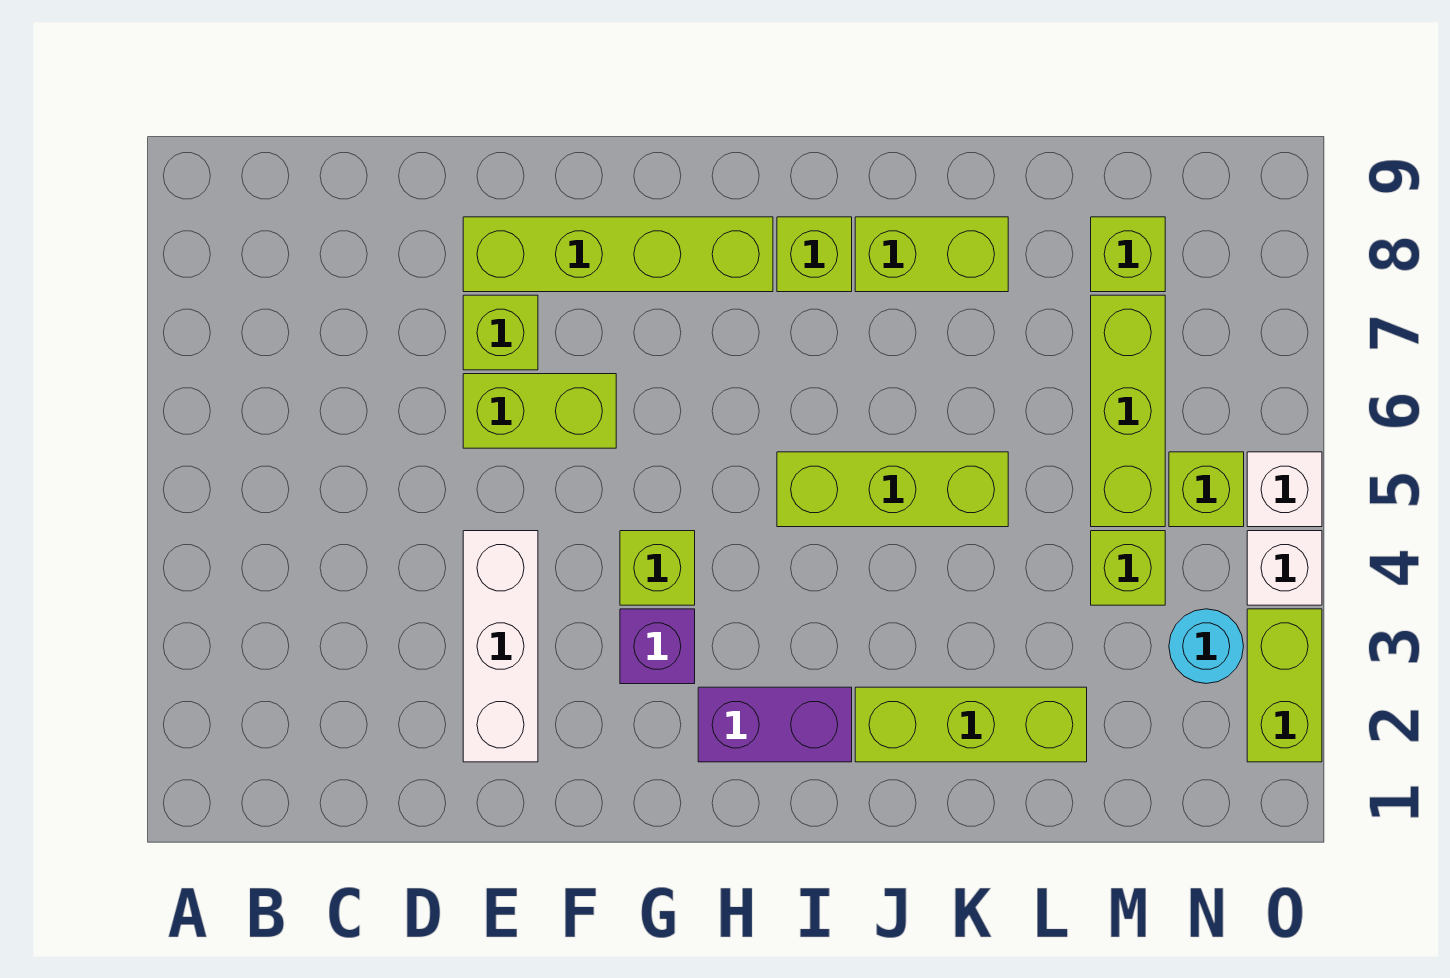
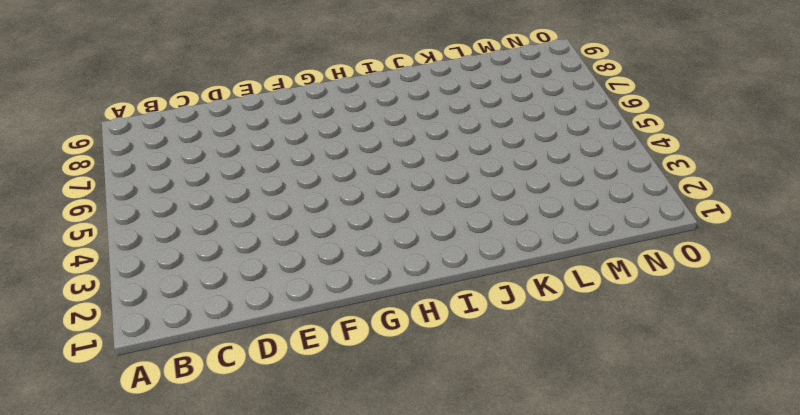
none -> white brick E2:E4 level 1
none -> lime brick E6:F6 level 1
none -> lime brick E7 level 1

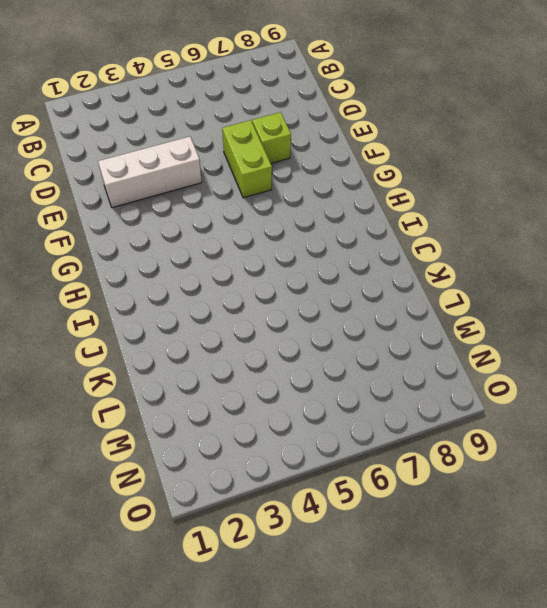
none -> lime brick E8:H8 level 1
none -> purple brick G3 level 1
none -> lime brick G4 level 1

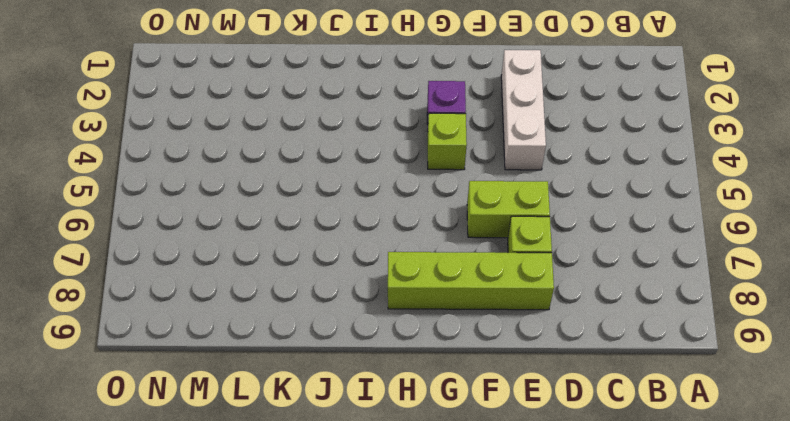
none -> purple brick H2:I2 level 1
none -> lime brick I5:K5 level 1
none -> lime brick I8 level 1

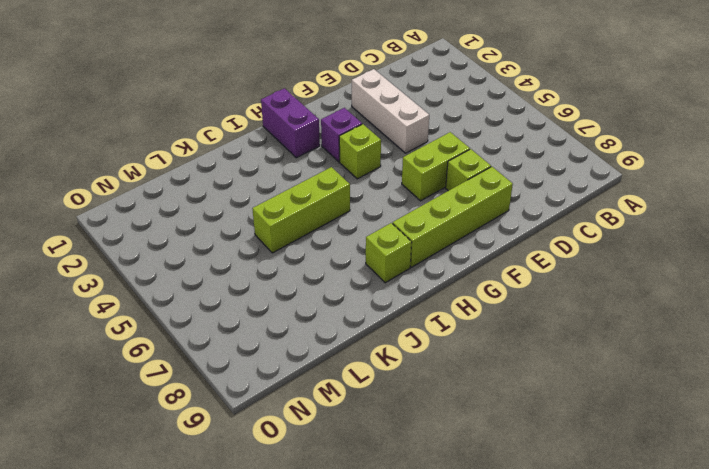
purple brick H1:H2 level 1 -> purple brick H2:I2 level 1
none -> lime brick J2:L2 level 1
none -> lime brick J8:K8 level 1
none -> lime brick M4 level 1

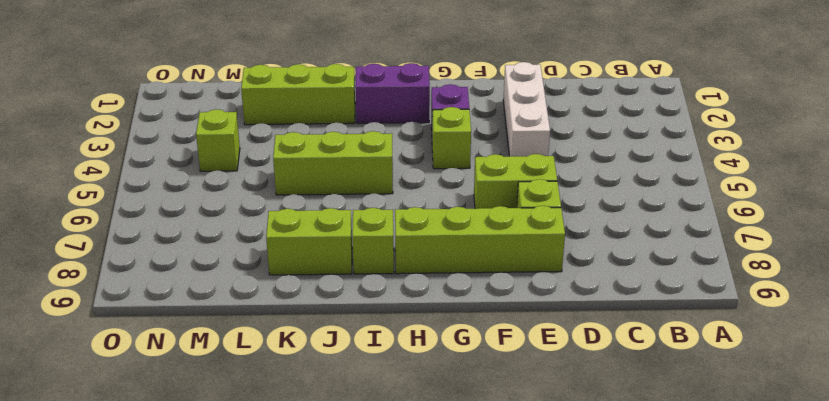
none -> lime brick M5:M7 level 1
none -> lime brick M8 level 1
none -> cyan round brick N3 level 1

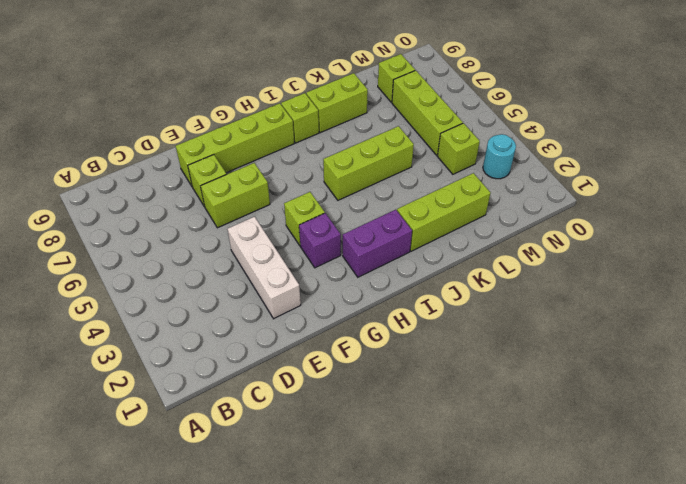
none -> lime brick N5 level 1
none -> lime brick O2:O3 level 1
none -> white brick O4 level 1

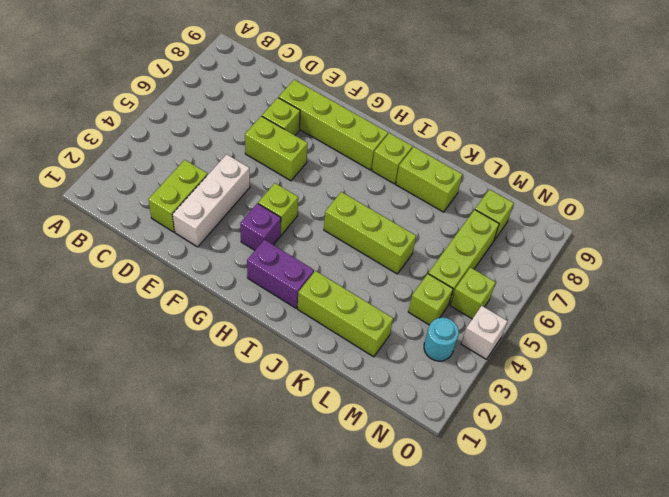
lime brick D2:D3 level 1 -> lime brick O2:O3 level 1
none -> white brick O5 level 1

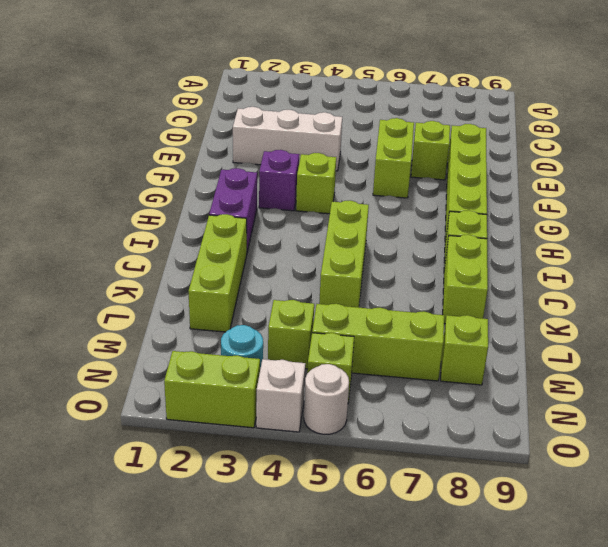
white round brick O5 level 1 -> white brick O5 level 1

